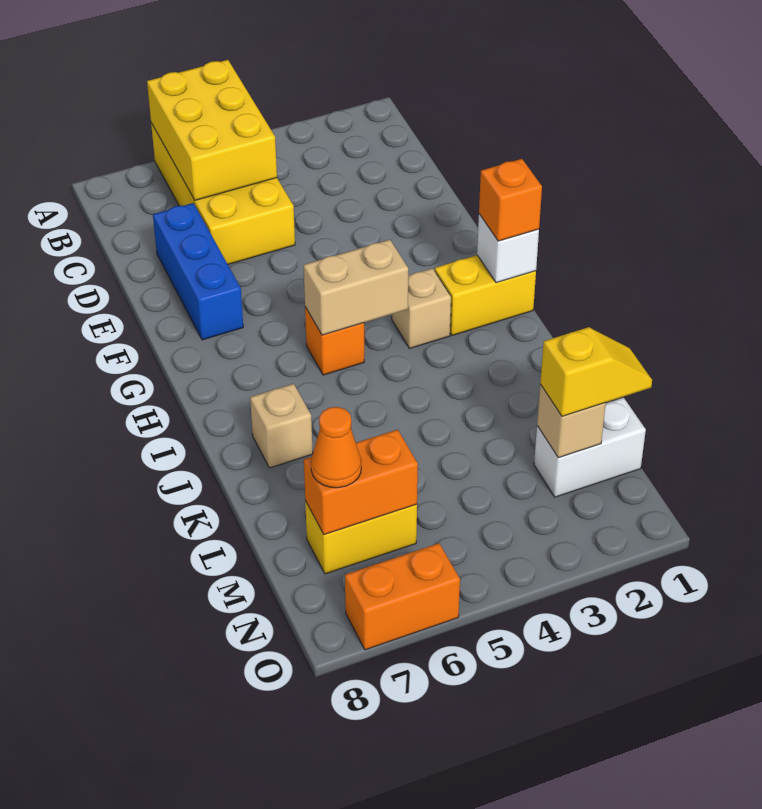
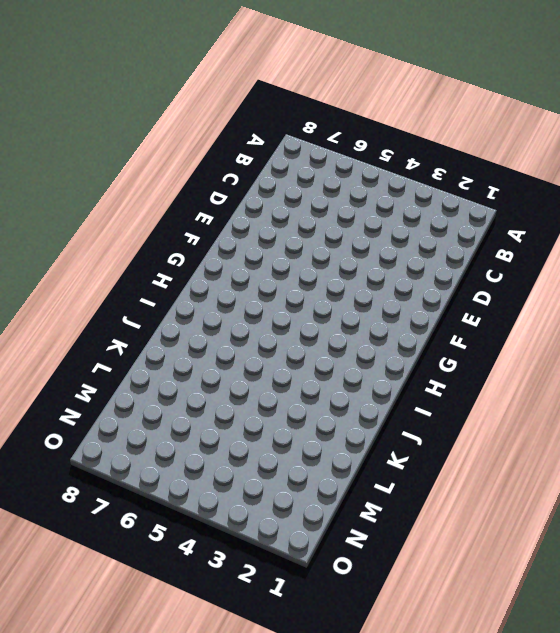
none -> yellow brick A5:D6 level 1
none -> blue brick D7:F7 level 1
none -> yellow brick H1:H2 level 1

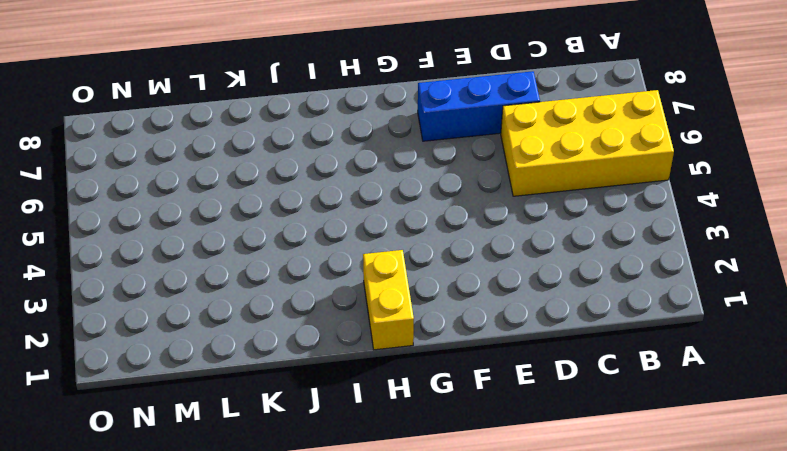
none -> tan brick H3 level 1
none -> orange brick H5 level 1
none -> tan brick J7 level 1

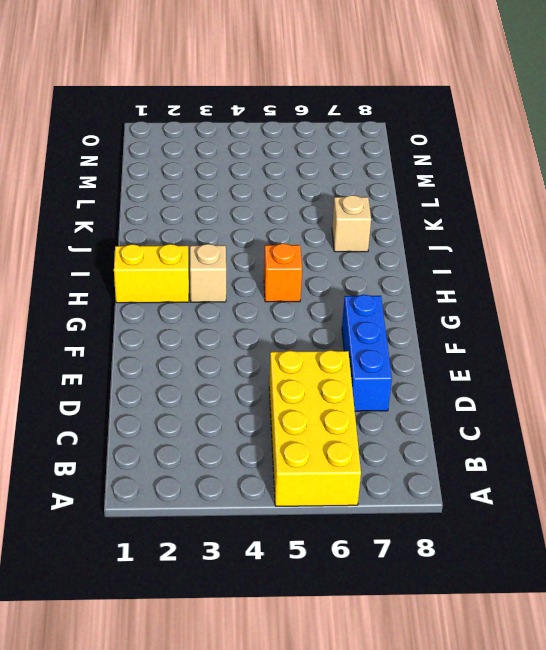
none -> white brick M1:M2 level 1
none -> yellow brick M6:M7 level 1
none -> orange brick O6:O7 level 1

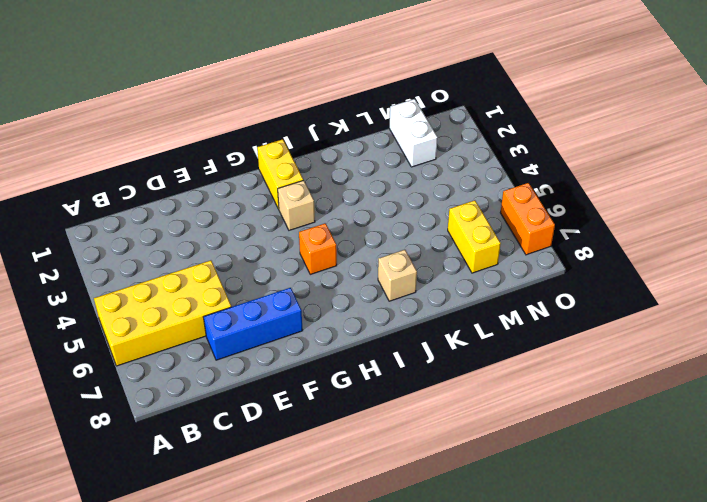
none -> yellow brick A5:C6 level 2
none -> white brick H1 level 2
none -> tan brick H4:H5 level 2

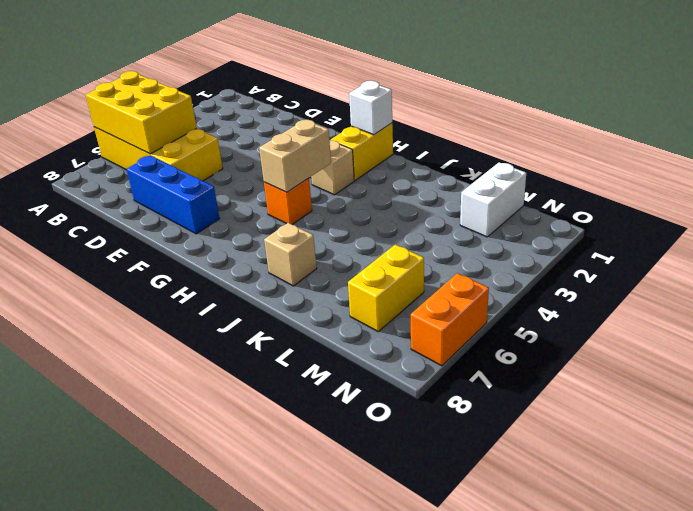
none -> tan brick M2 level 2
none -> orange brick M6:M7 level 2
none -> orange brick H1 level 3

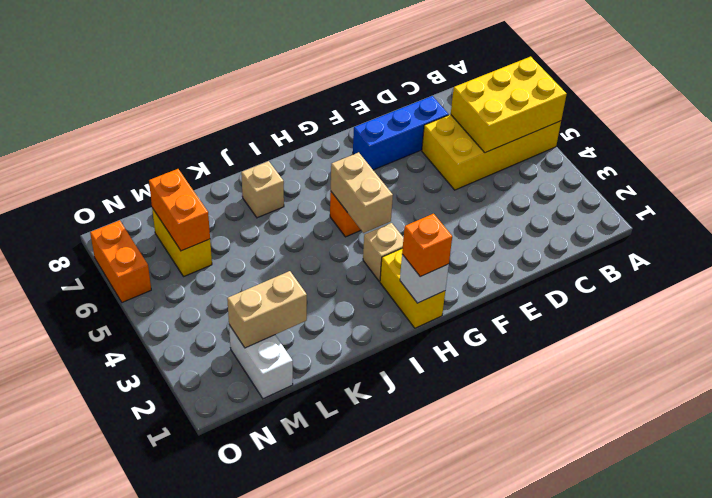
tan brick L2:M2 level 2 -> tan brick M2 level 2
none -> yellow slope M1:M2 level 3 top 2
none -> orange cone M7 level 3

